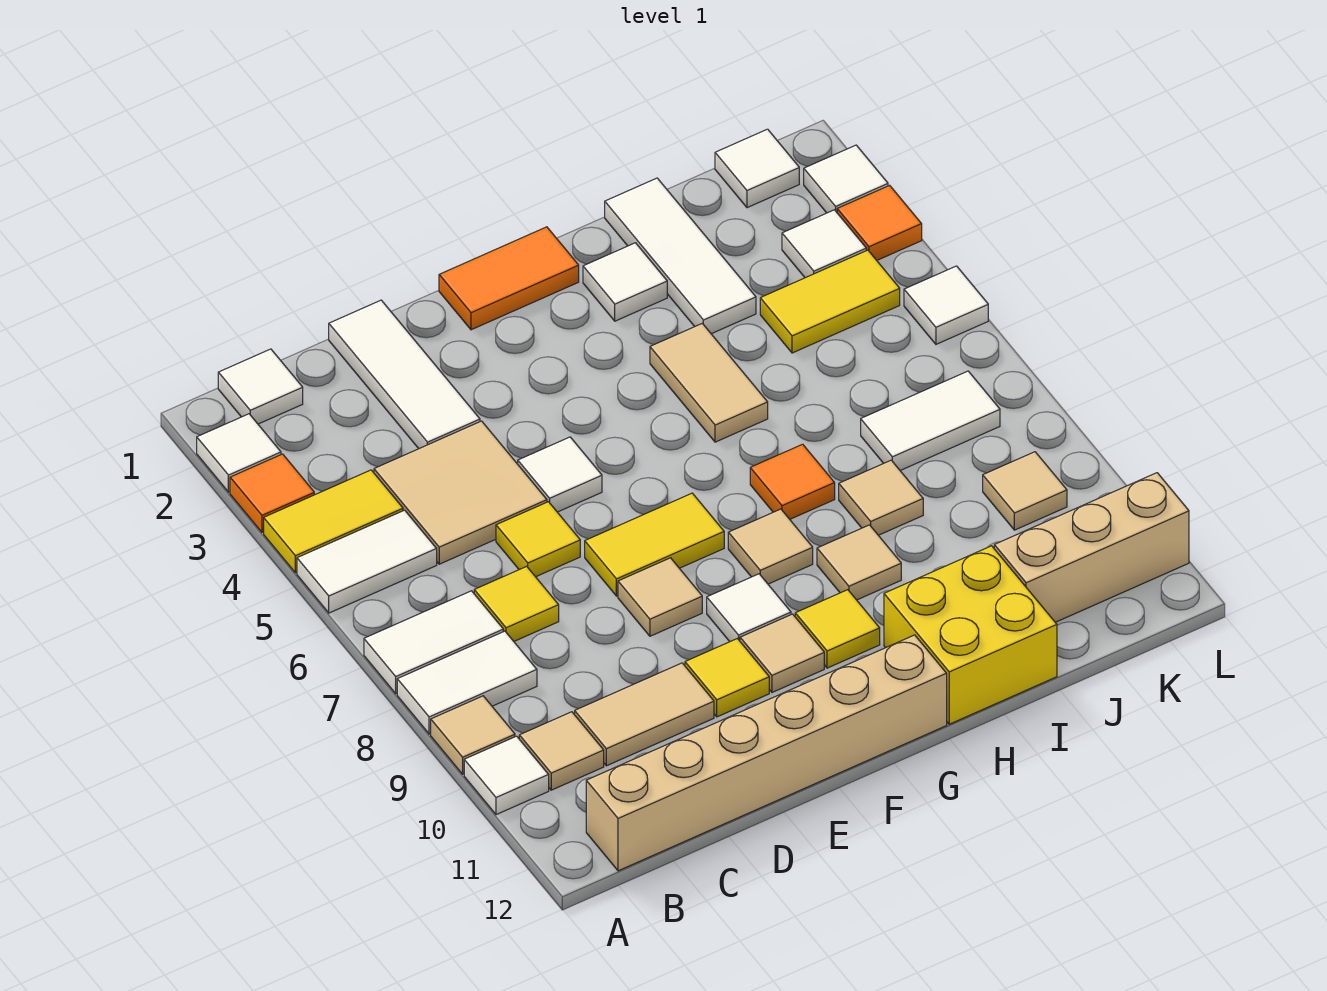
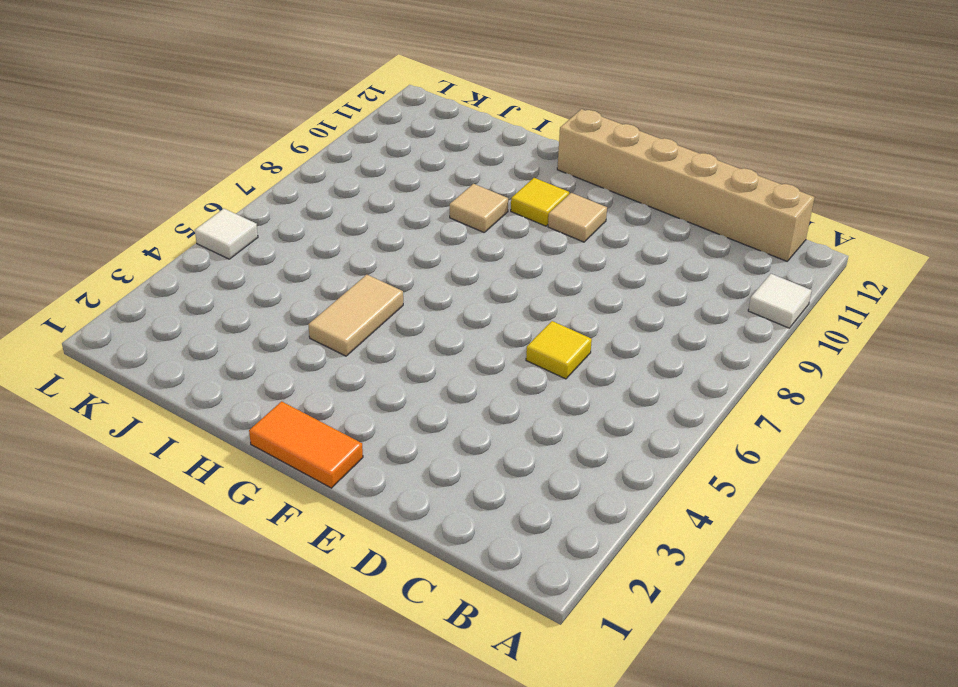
none -> white tile A2 level 1
none -> orange tile A3 level 1
none -> yellow tile A4:B4 level 1
none -> white tile A5:B5 level 1

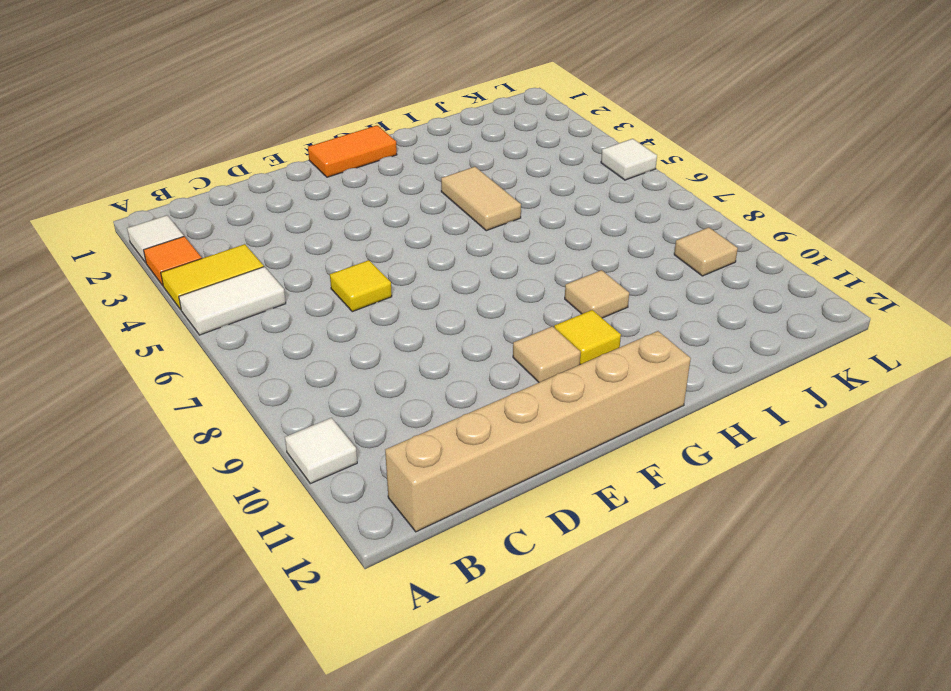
none -> white tile A7:B7 level 1
none -> white tile A8:B8 level 1
none -> tan tile A9 level 1
none -> white tile B1 level 1

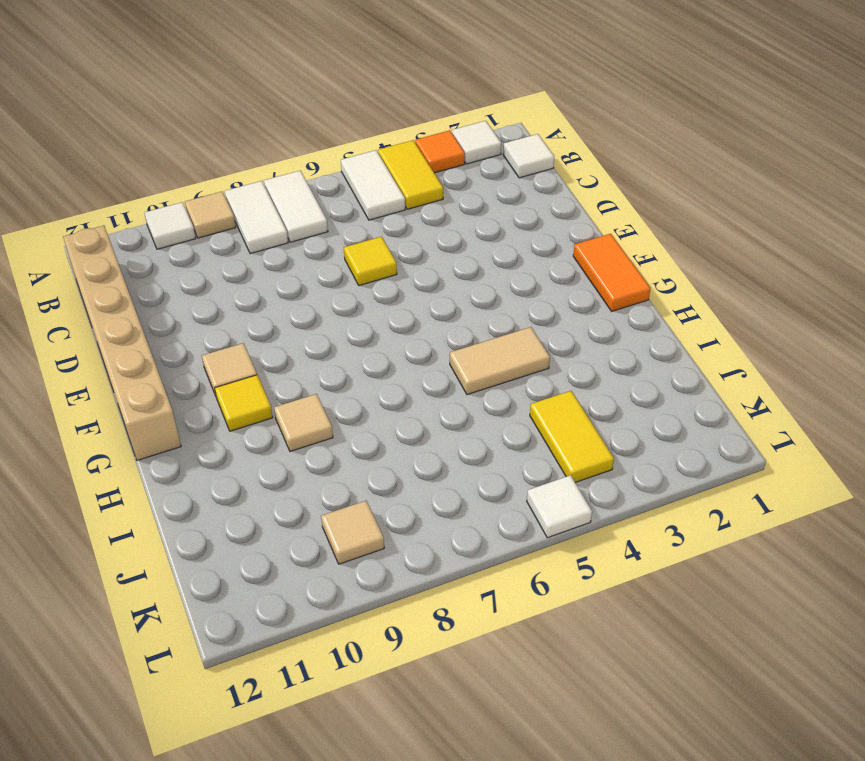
none -> tan tile B10 level 1
none -> tan tile C4:D5 level 1
none -> yellow tile C7 level 1
none -> tan tile C10:D10 level 1

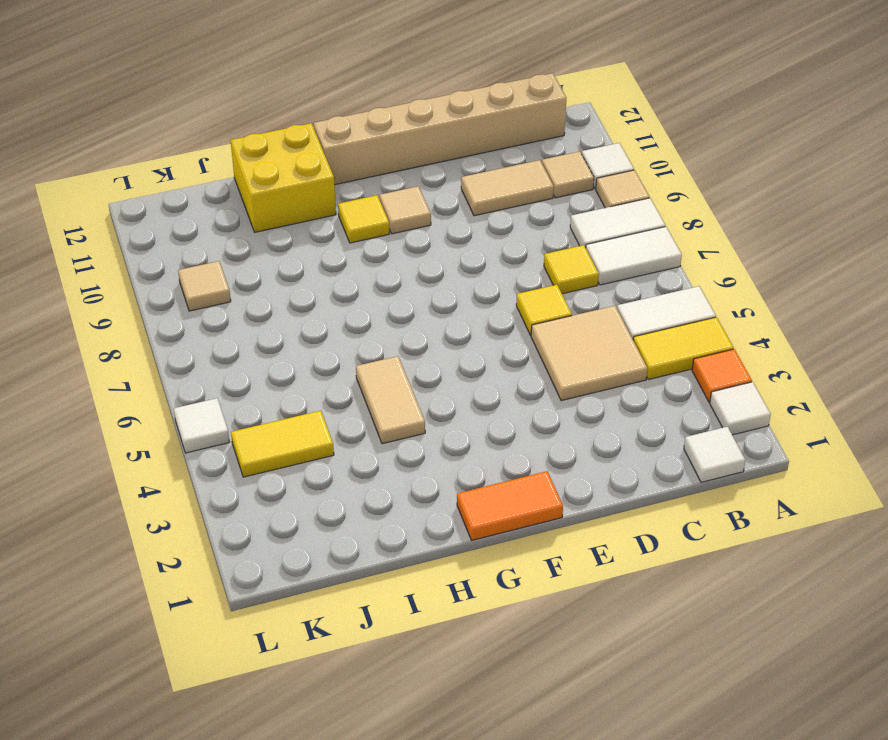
none -> white tile D1:D3 level 1
none -> white tile E5 level 1
none -> yellow tile E7:F7 level 1
none -> tan tile E8 level 1

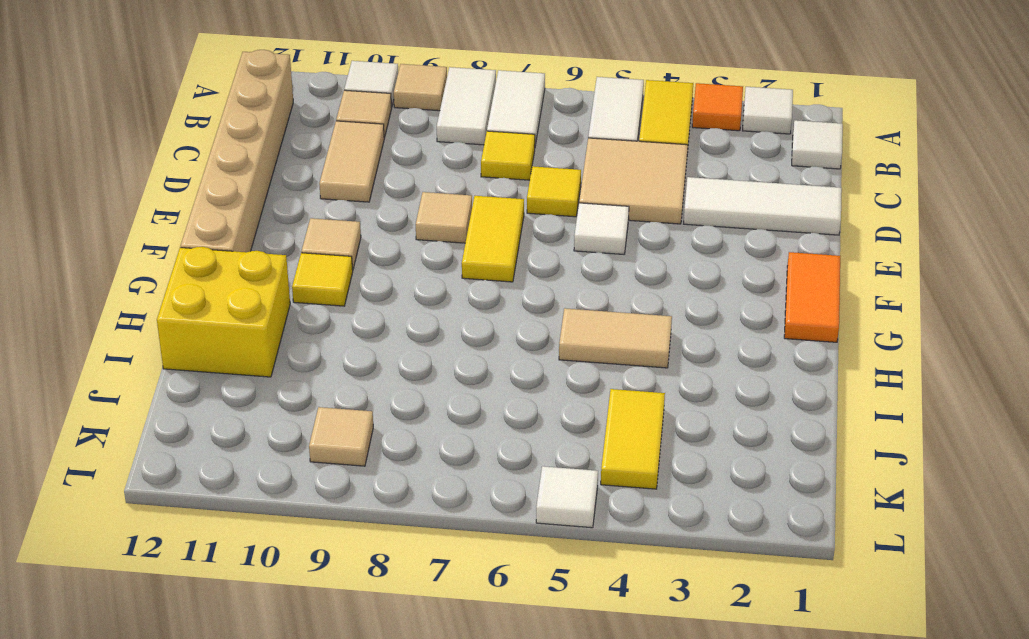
none -> yellow tile E10 level 1
none -> white tile F9 level 1
none -> tan tile G8 level 1
none -> white tile H2 level 1

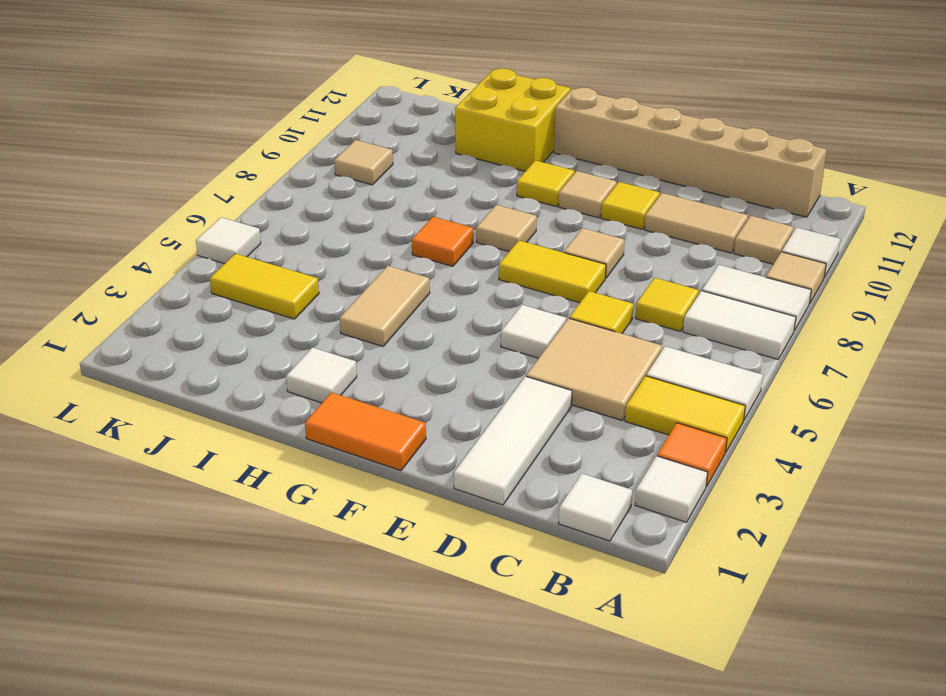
none -> white tile F9 level 1
none -> tan tile H9 level 1
none -> white tile I1:I3 level 1
none -> tan tile I8 level 1

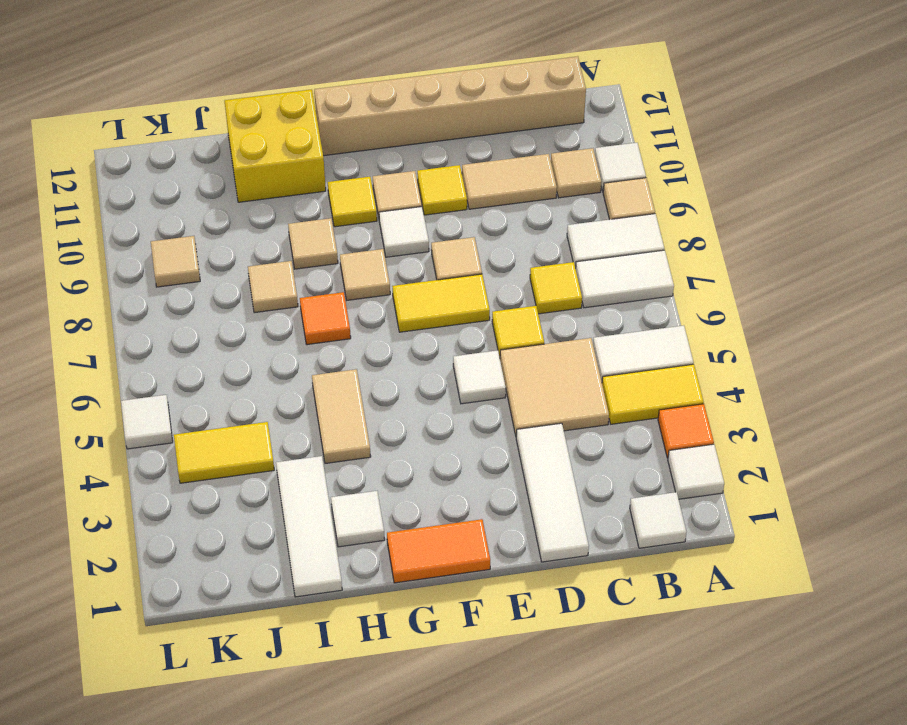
none -> white tile J7:K7 level 1
none -> tan brick J11:L11 level 1
none -> white tile K1 level 1
none -> white tile K3 level 1

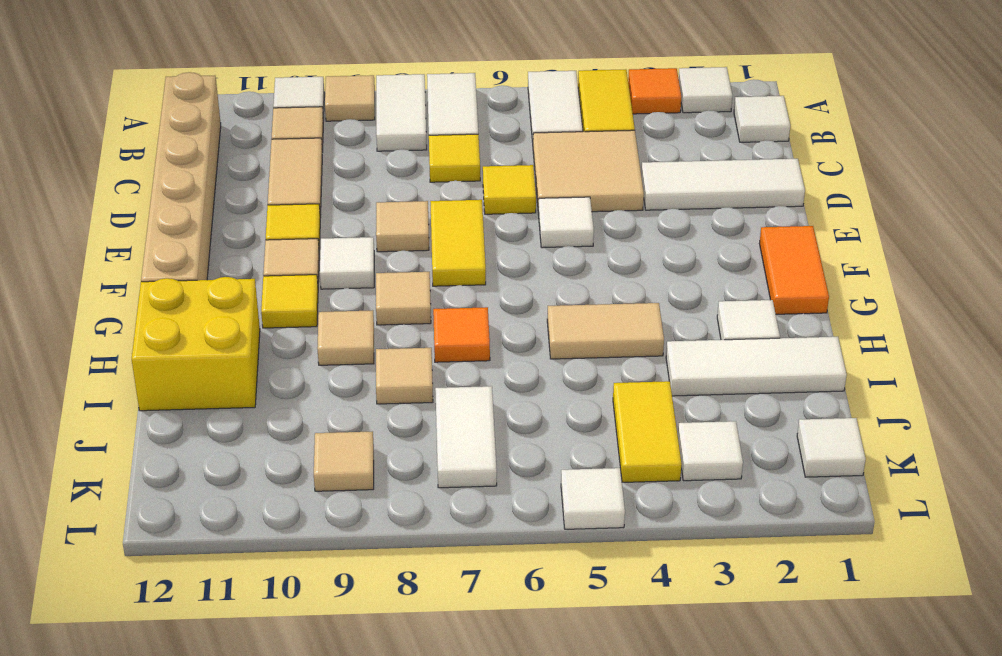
none -> tan brick J11:L11 level 1
none -> white tile L2 level 1
none -> orange tile L3 level 1

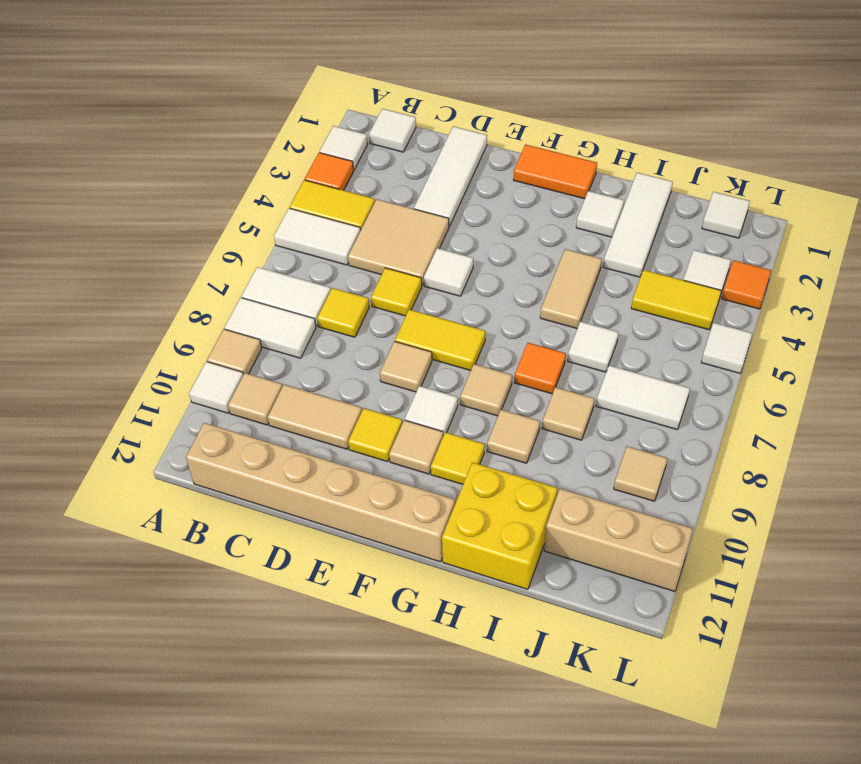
white tile I6 level 1 -> white tile L2 level 1

